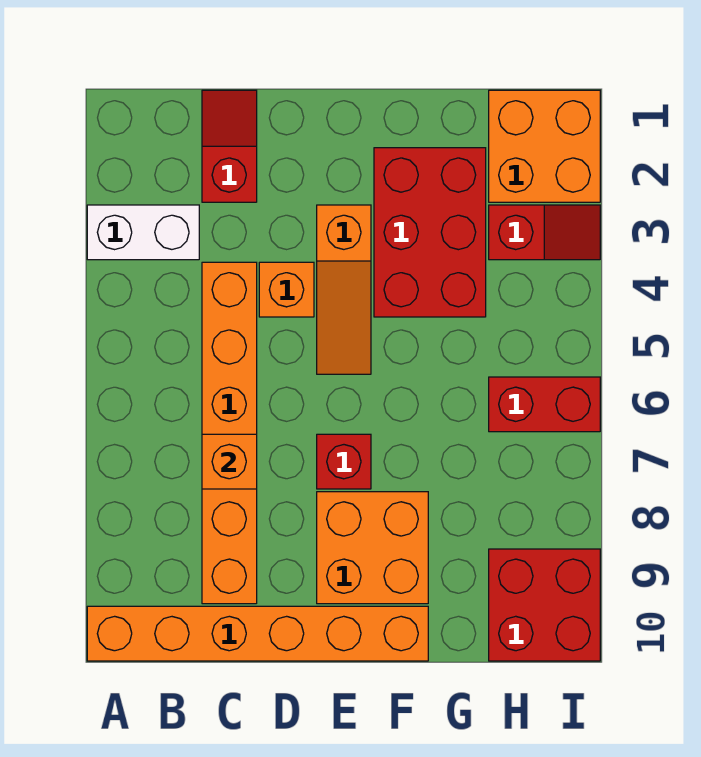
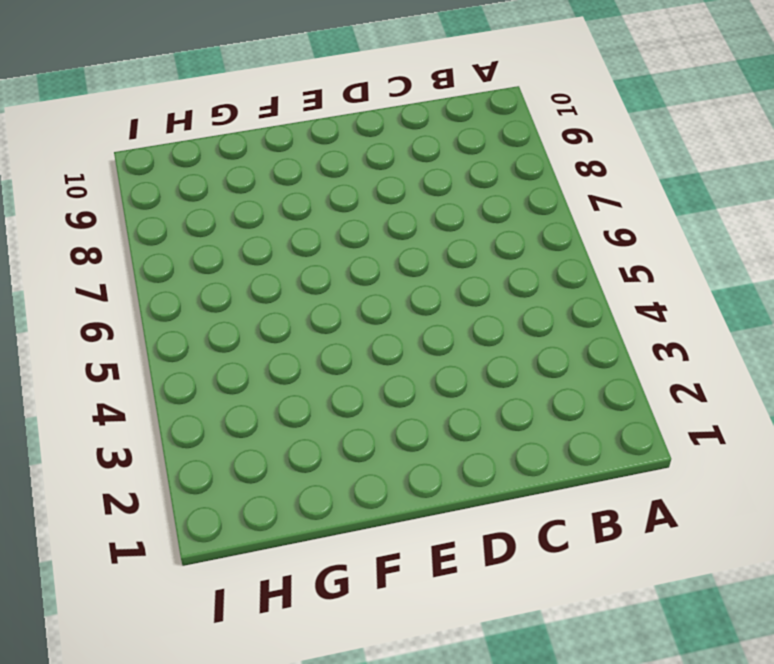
none -> white brick A3:B3 level 1
none -> orange brick A10:F10 level 1
none -> red slope C1:C2 level 1 top 2

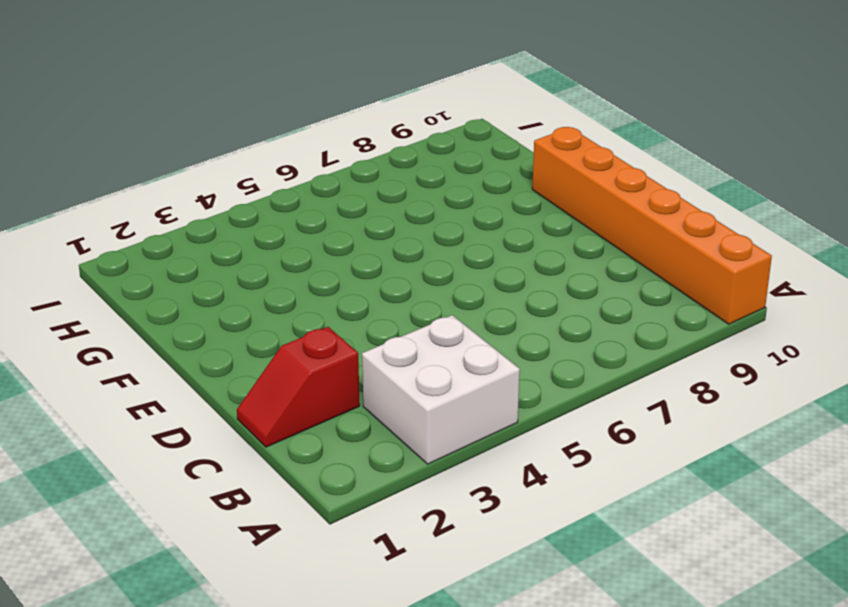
white brick A3:B4 level 1 -> white brick A3:B3 level 1
none -> orange brick C4:C9 level 1
none -> orange brick D4 level 1
none -> orange slope E3:E5 level 1 top 3

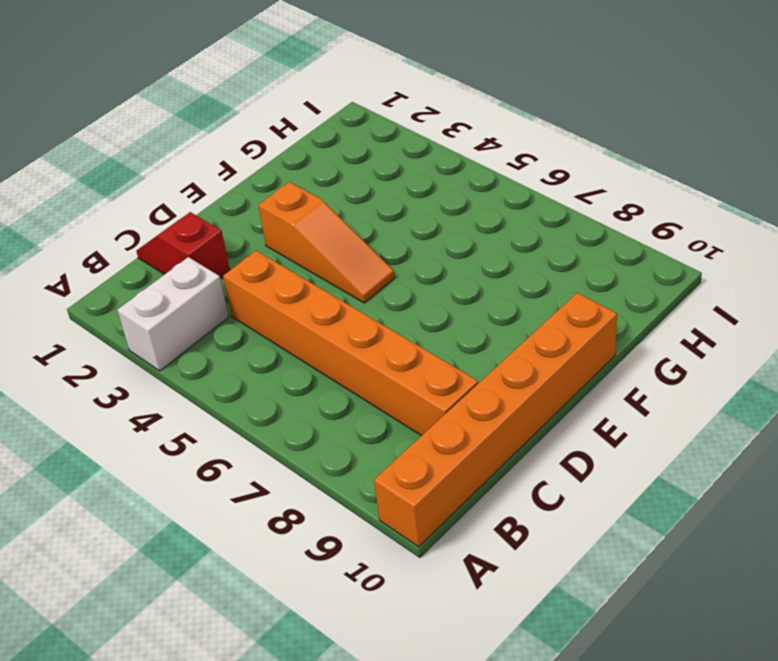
none -> orange brick D4 level 1
none -> red brick E7 level 1
none -> orange brick E8:F9 level 1

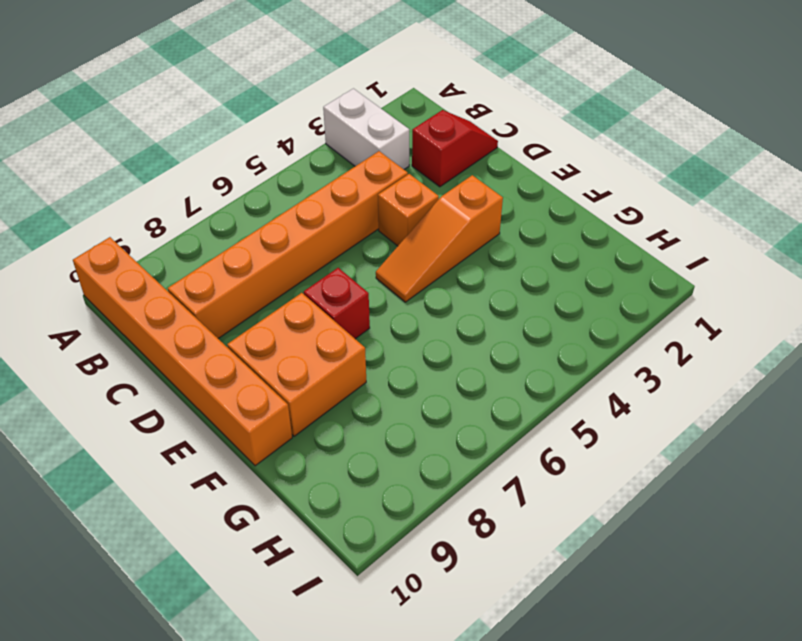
none -> red brick F2:G4 level 1
none -> orange brick H1:I2 level 1
none -> red slope H3:I3 level 1 top H

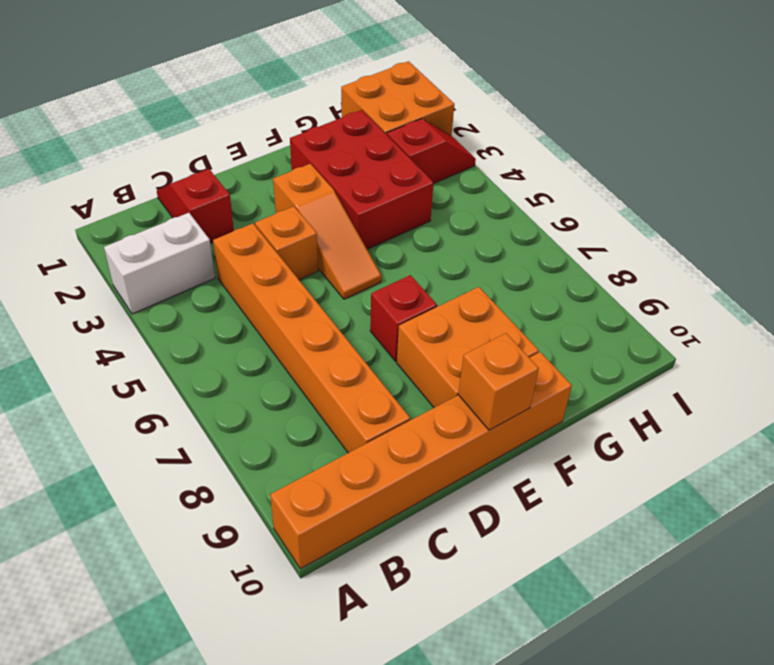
orange brick E10 level 2 -> orange brick C7 level 2
none -> red brick H6:I6 level 1
none -> red brick H9:I10 level 1

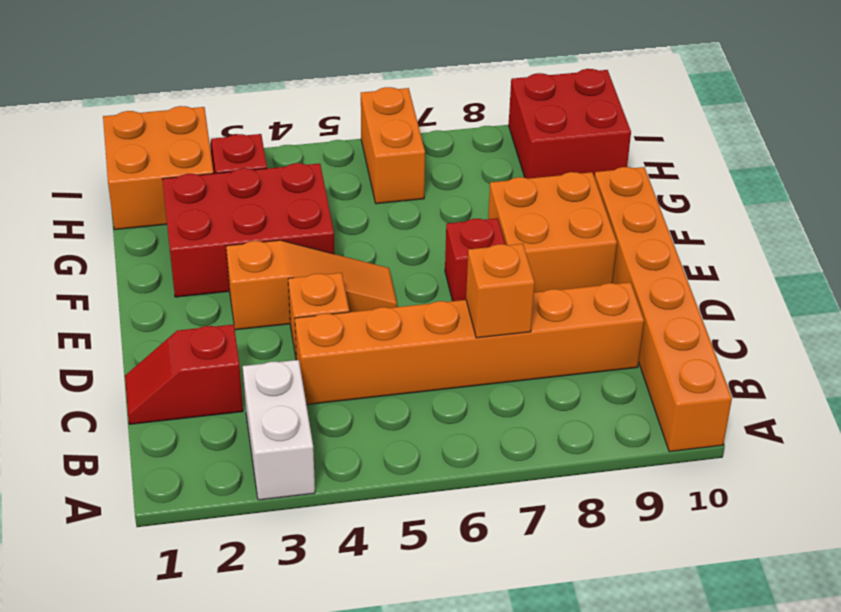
orange brick H6:I6 level 1 -> red brick H6:I6 level 1

